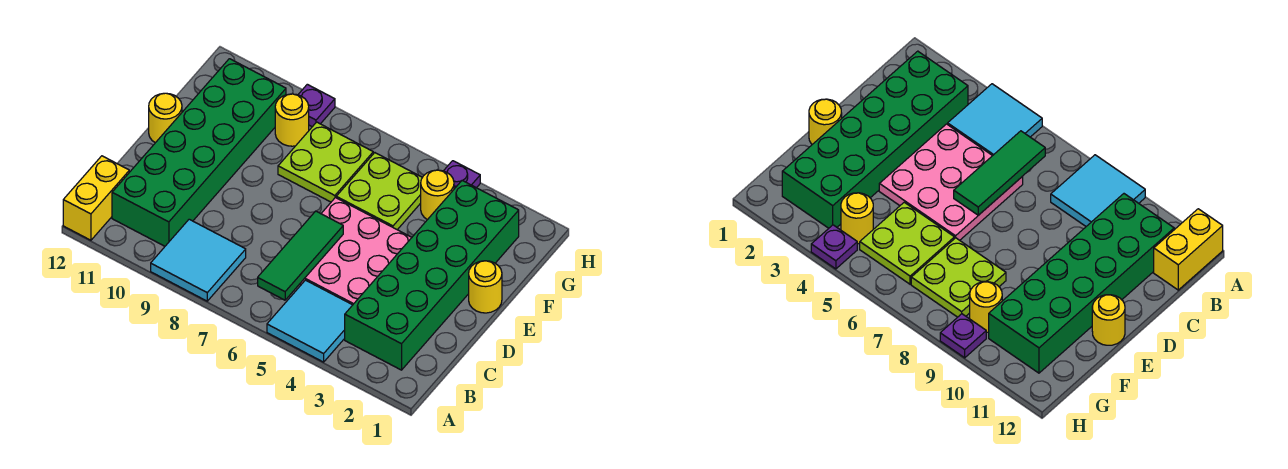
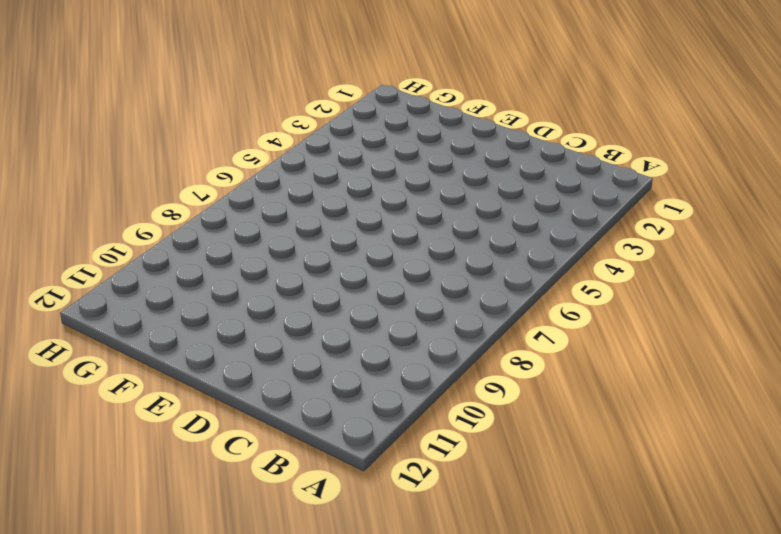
none -> cyan tile A4:B5 level 1
none -> cyan tile A8:B9 level 1
none -> yellow brick A12:B12 level 1

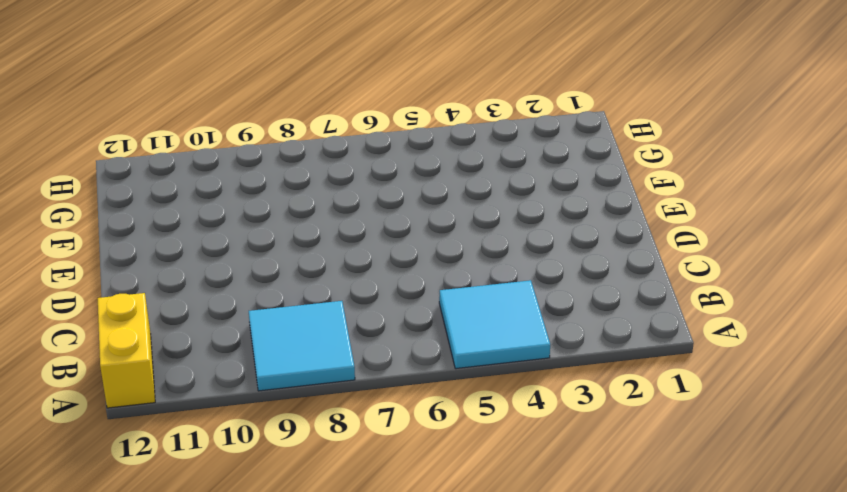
none -> green brick B2:G3 level 1
none -> green brick B10:G11 level 1
none -> pink plate C4:E6 level 1

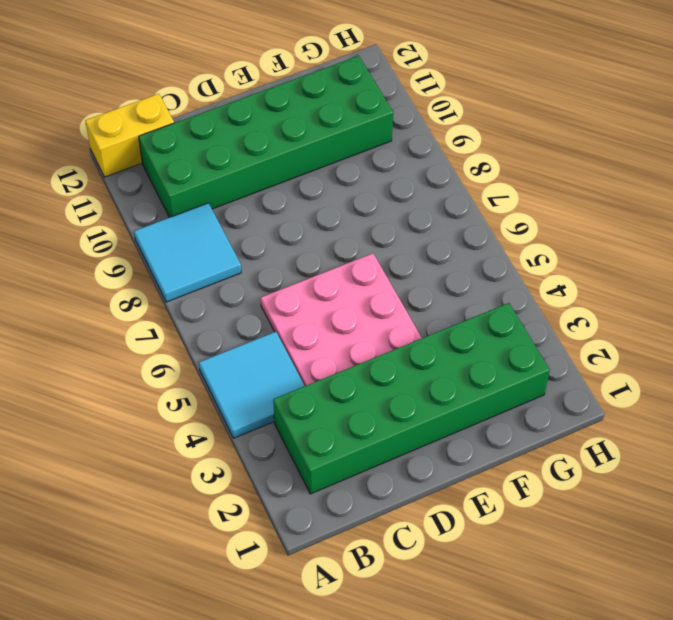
none -> yellow round brick E1 level 1
none -> yellow round brick E12 level 1
none -> lime plate F5:G6 level 1

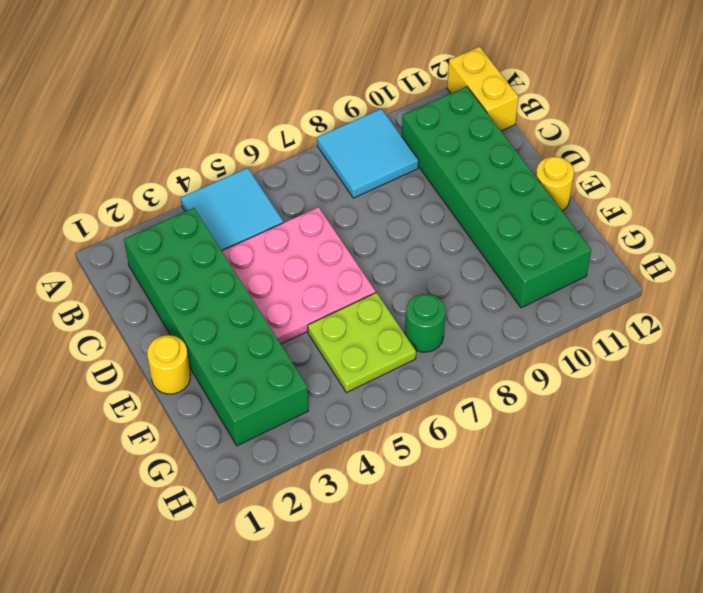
green round brick G7 level 1 -> lime plate F7:G8 level 1
none -> yellow round brick G4 level 1
none -> yellow round brick G9 level 1
none -> purple plate H4 level 1

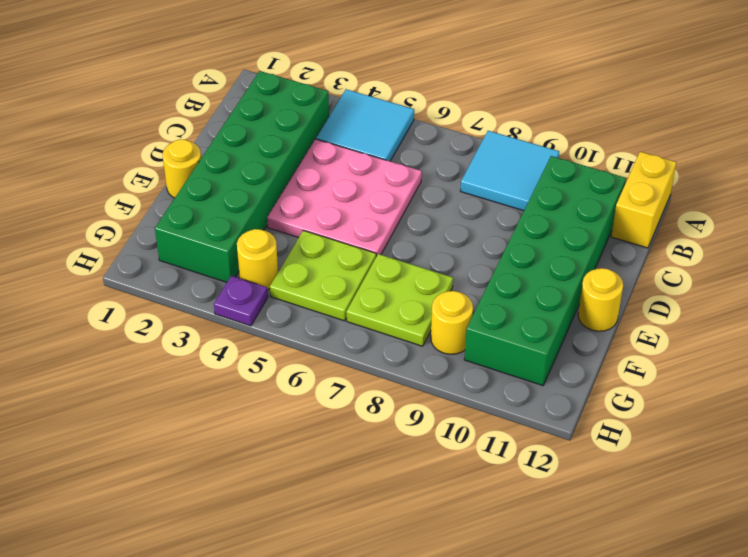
none -> purple plate H9 level 1
none -> green tile B6:D6 level 2

